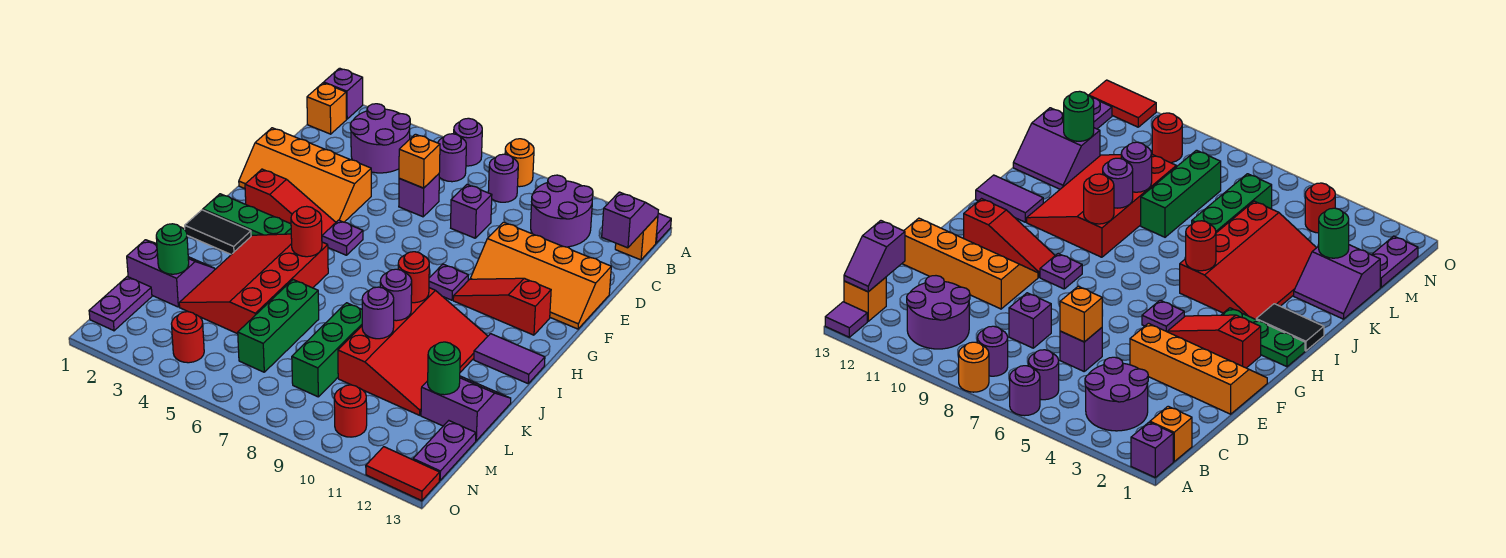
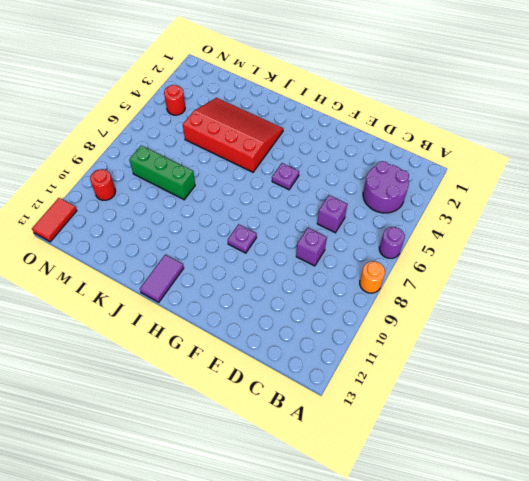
none -> purple brick A1 level 1
none -> purple tile A13 level 1
none -> orange brick B1 level 1
none -> purple round brick B6 level 1

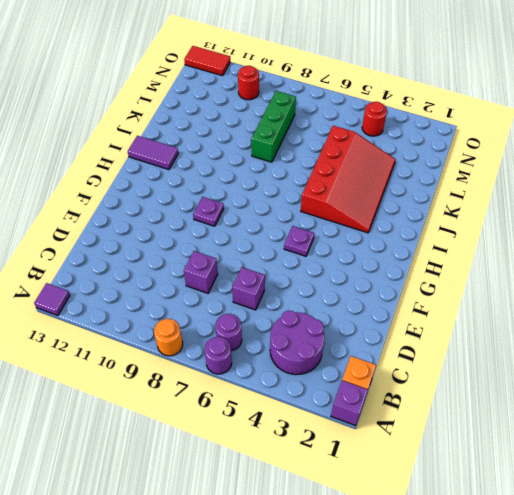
none -> purple round brick B8 level 1
none -> purple round brick B10:C11 level 1
none -> orange brick B13 level 1
none -> orange slope E1:F4 level 1 top E

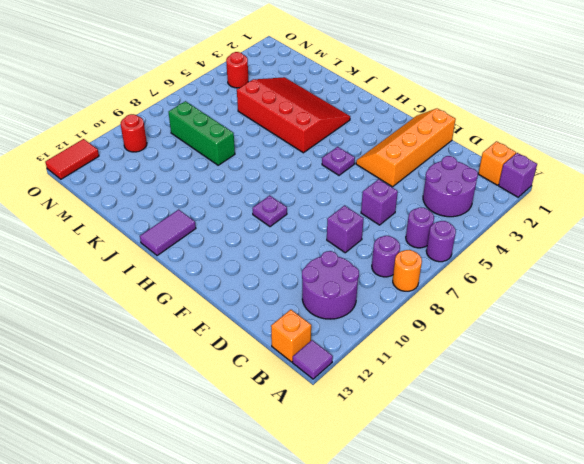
none -> orange slope E10:F13 level 1 top E
none -> red slope G2:G4 level 1 top 2
none -> red slope G10:G12 level 1 top 12
none -> green plate H1:H3 level 1

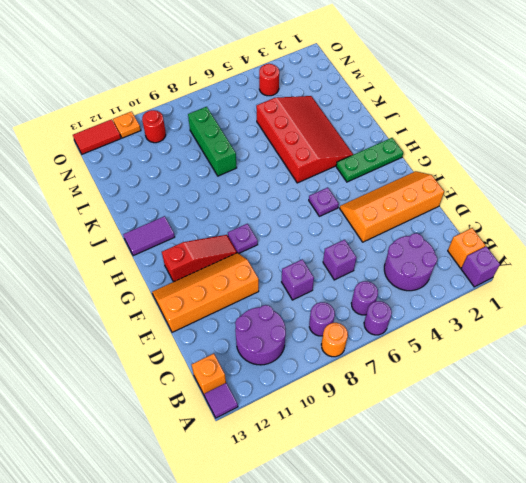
orange plate O11 level 1 -> none
none -> red slope G2:G4 level 1 top 2
none -> black tile I1:I2 level 1
none -> red slope I9:L11 level 1 top 9
none -> purple slope K1:L2 level 1 top L

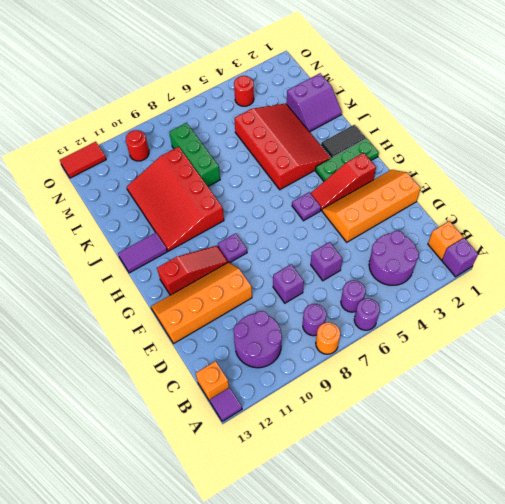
none -> green brick K6:M6 level 1
none -> purple slope K12:L13 level 1 top L
none -> purple plate M1:N1 level 1
none -> purple plate M13:N13 level 1

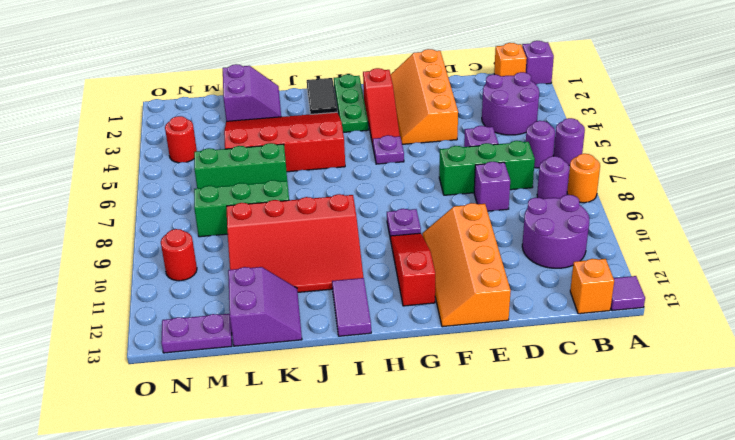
green brick C7:E7 level 1 -> none
none -> purple plate M1:N1 level 1
none -> red tile O12:O13 level 1
none -> purple slope B13:C13 level 2 top C
none -> orange brick D6 level 2

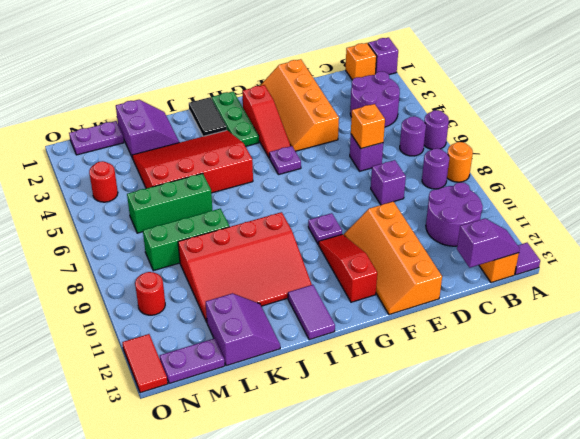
none -> red round brick I5 level 2
none -> red round brick I9 level 2
none -> purple round brick J9 level 2
none -> purple round brick K9 level 2

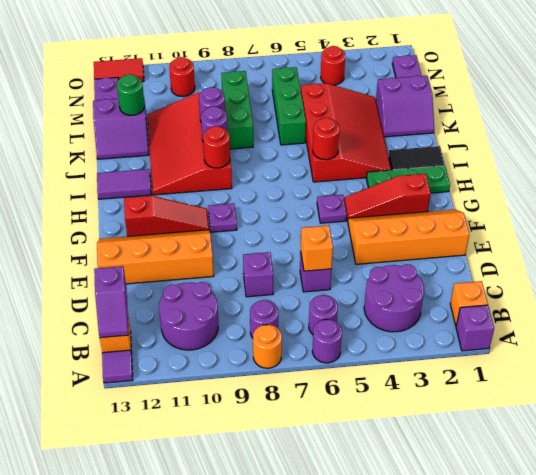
none -> green round brick L2 level 2

